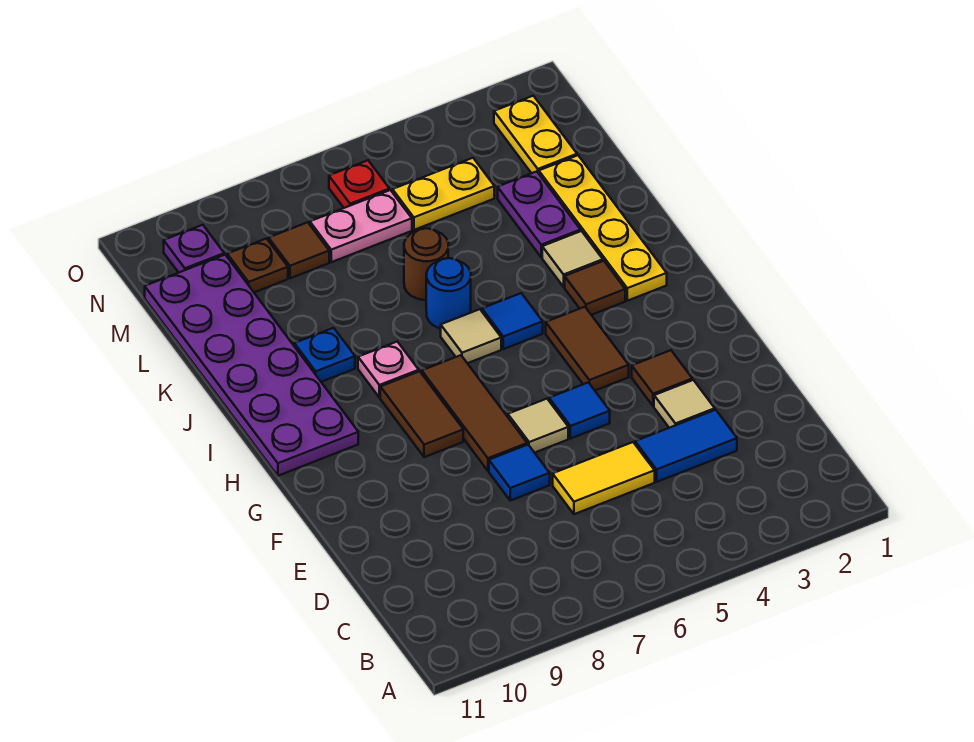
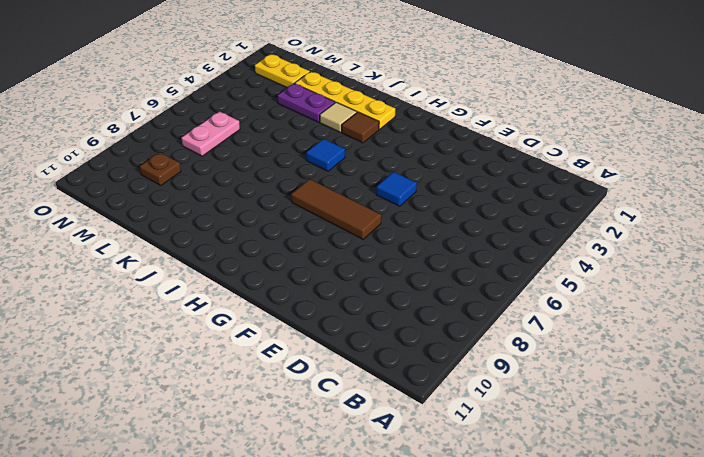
none -> blue tile D3:D4 level 1
none -> yellow tile D5:D6 level 1
none -> tan tile E3 level 1

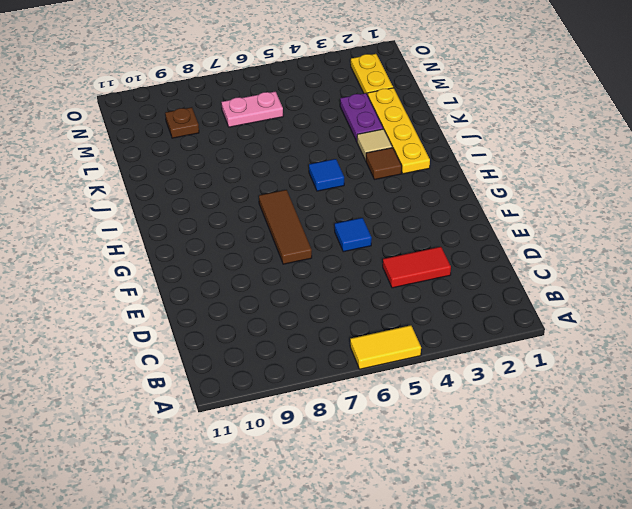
yellow tile A5:A6 level 1 -> yellow tile D5:D6 level 1
red tile D3:D4 level 1 -> blue tile D3:D4 level 1
none -> tan tile E3 level 1
none -> blue tile E7 level 1
none -> brown tile F3 level 1

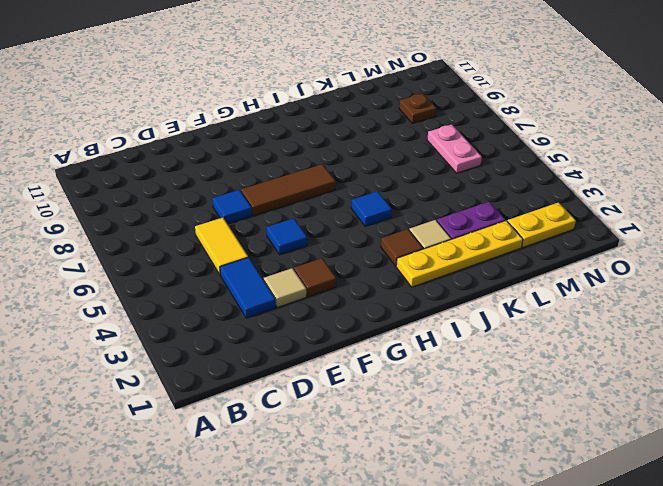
none -> tan tile F6 level 1
none -> brown tile G4:H4 level 1
none -> brown tile G8:H8 level 1

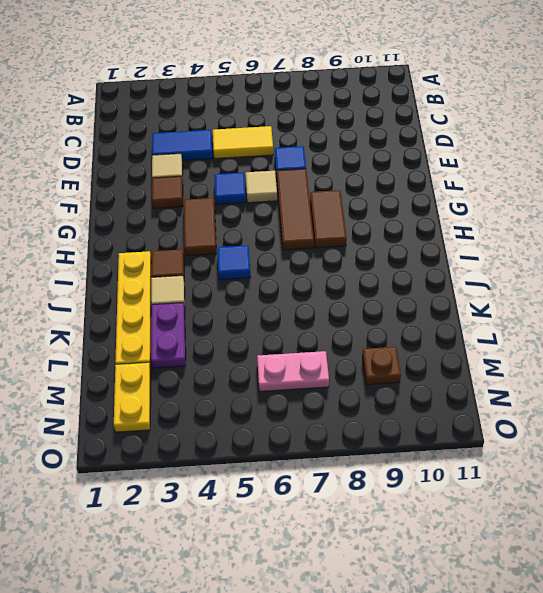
none -> purple plate H10:M11 level 1
none -> tan tile I6 level 1
none -> pink plate I8 level 1

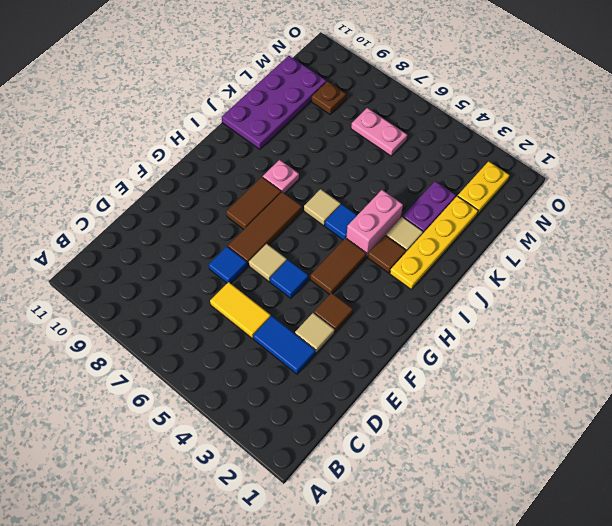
pink brick I4:J4 level 1 -> none
purple plate J10:M11 level 1 -> purple plate H10:M11 level 1
none -> blue round brick J6 level 1
none -> blue plate J9 level 1
none -> brown round brick K6 level 1

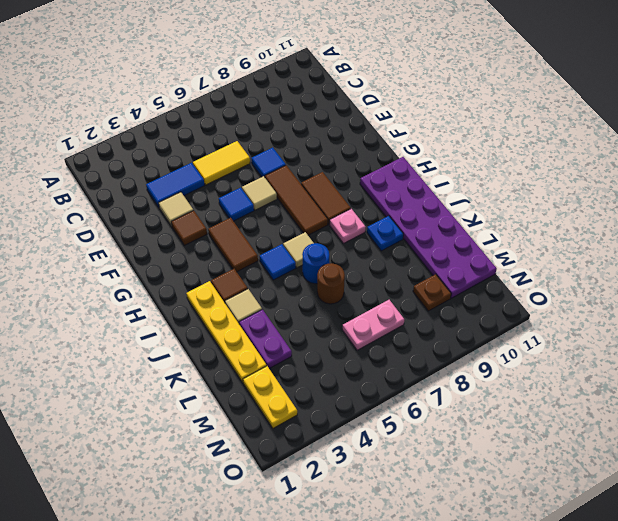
none -> yellow plate M4:M5 level 1
none -> brown tile M8 level 1
none -> red plate N6 level 1

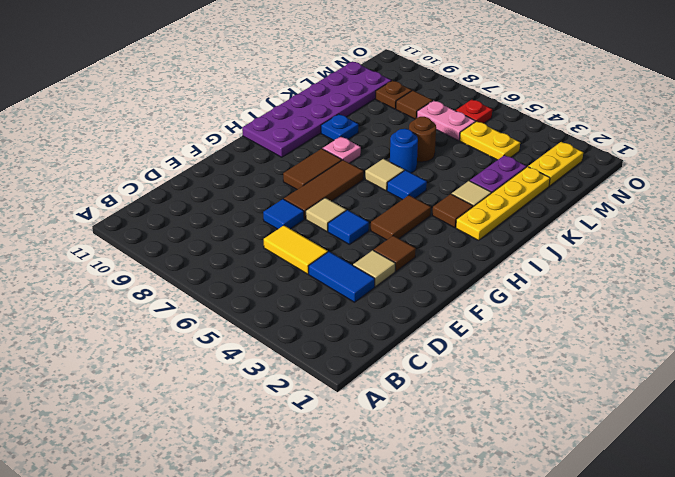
none -> purple plate N10 level 1

